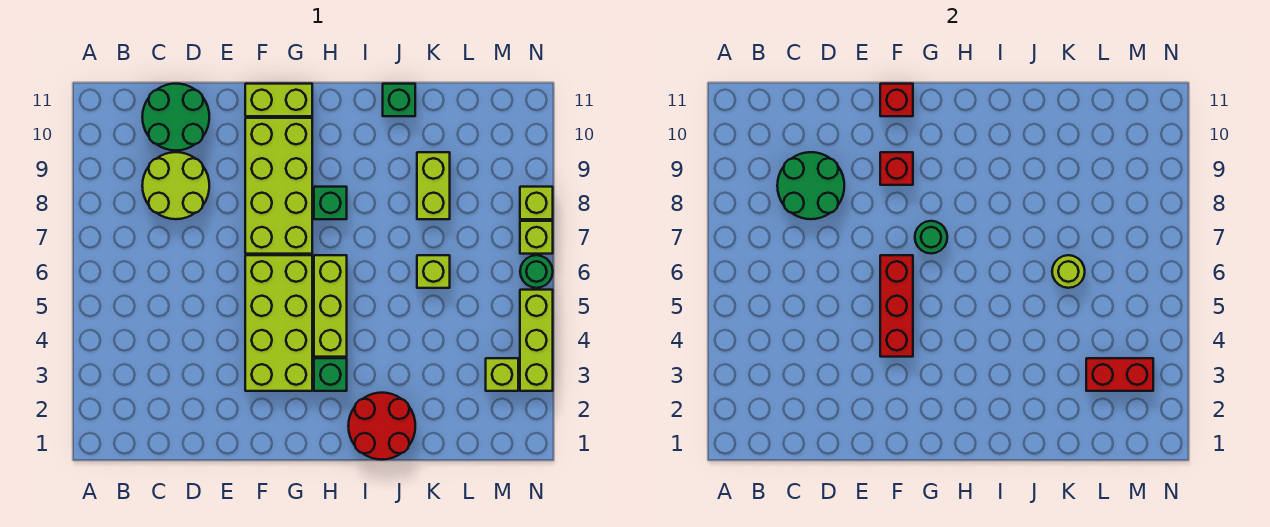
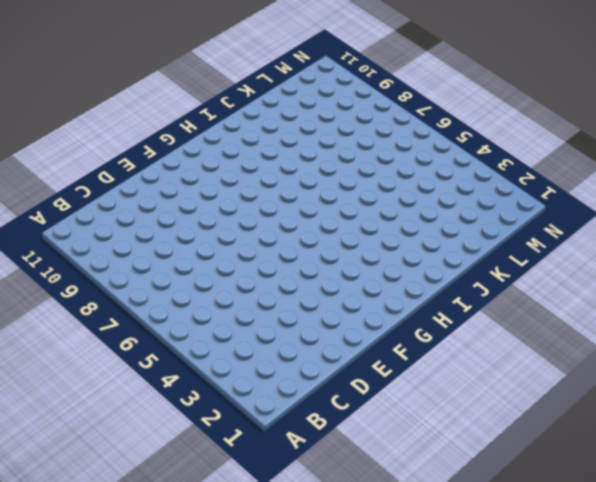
none -> lime round brick C8:D9 level 1
none -> green round brick C10:D11 level 1
none -> lime brick F3:G6 level 1

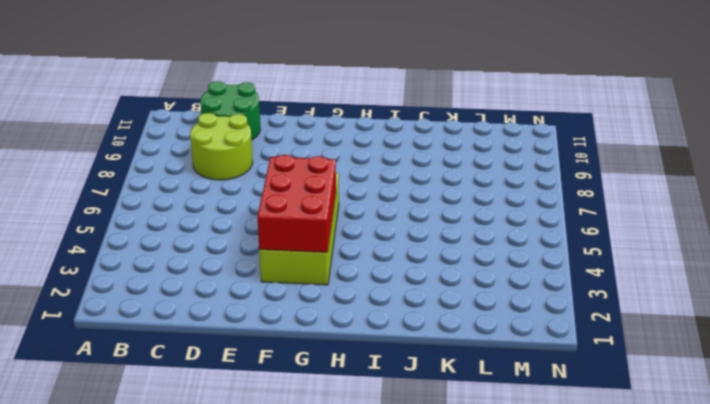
red brick F3:G5 level 2 -> red brick F4:F6 level 2
none -> lime brick F7:G10 level 1
none -> lime brick F11:G11 level 1
none -> green brick H3 level 1

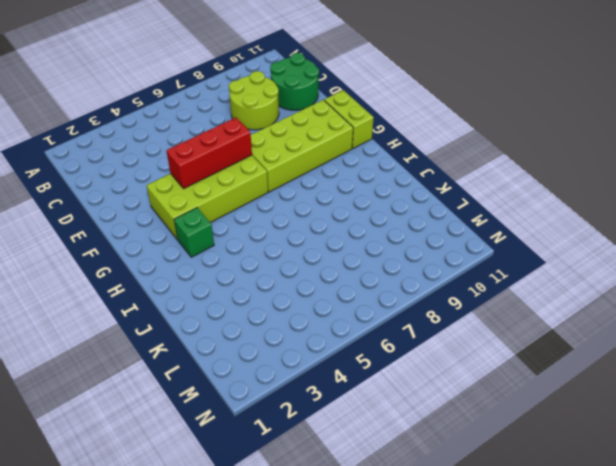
none -> lime brick H4:H6 level 1
none -> green brick H8 level 1
none -> red round brick I1:J2 level 1

